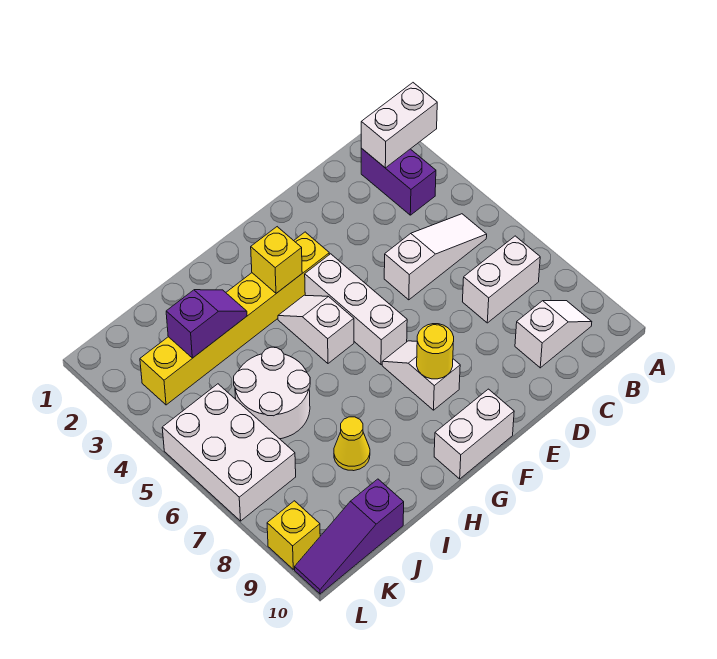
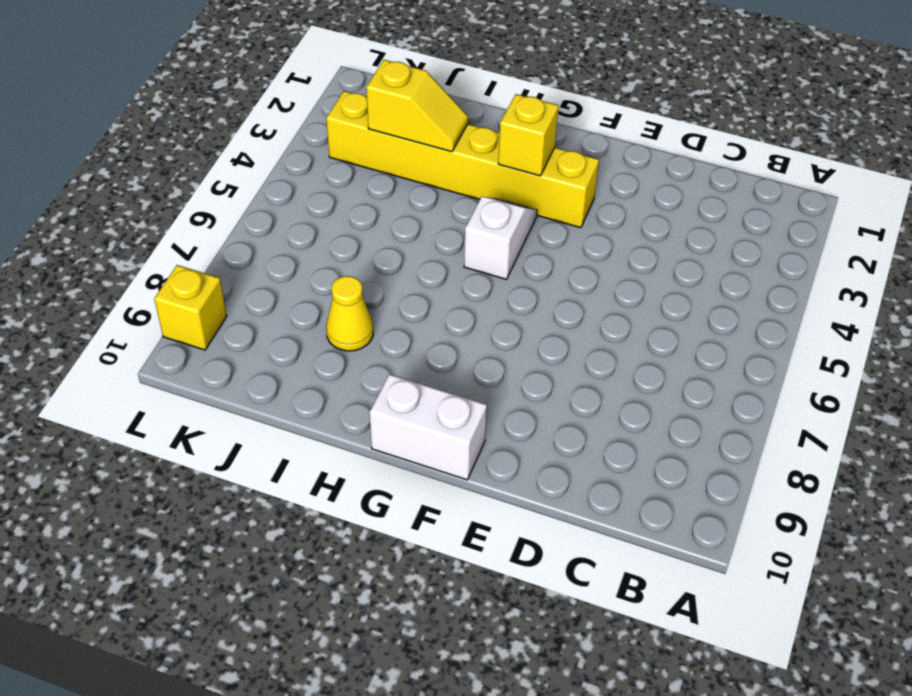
yellow slope I3:J3 level 2 top J -> purple slope I3:J3 level 2 top J
none -> purple brick B2:B3 level 1
none -> white slope B5:D5 level 1 top D
none -> white brick B7:C7 level 1

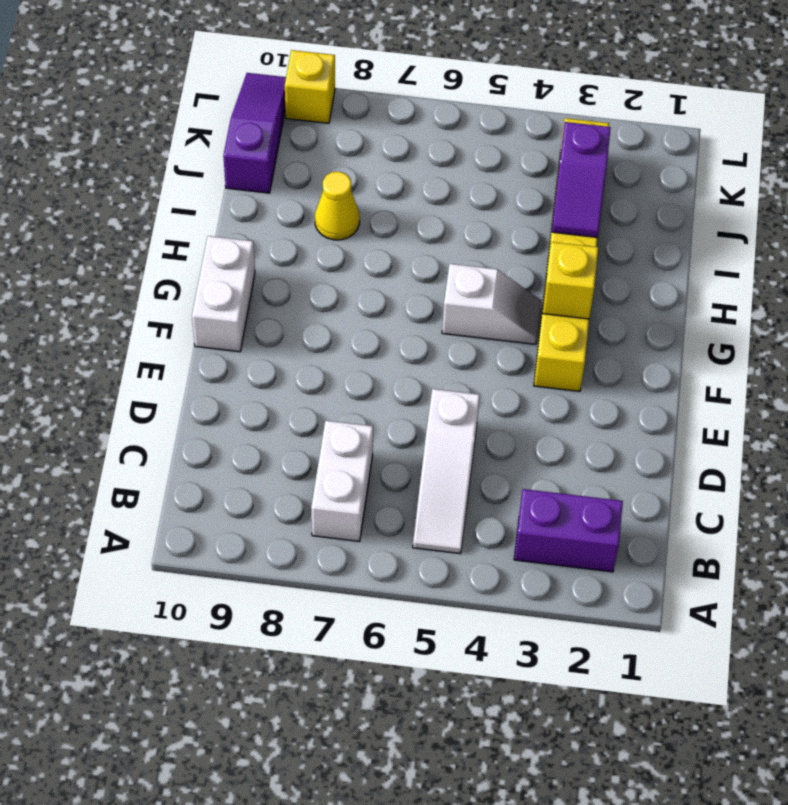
none -> white slope B9:C9 level 1 top C
none -> white brick F4:F6 level 1
none -> white slope F7:F8 level 1 top 8

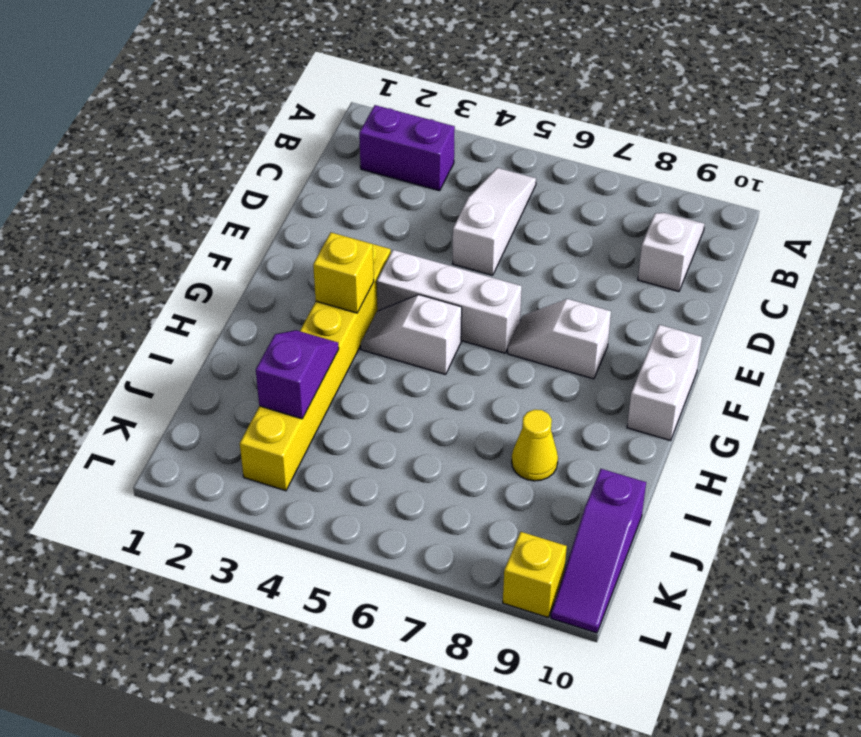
none -> white brick B7:C7 level 1
none -> white round brick I5:J6 level 1
none -> white brick K5:L7 level 1

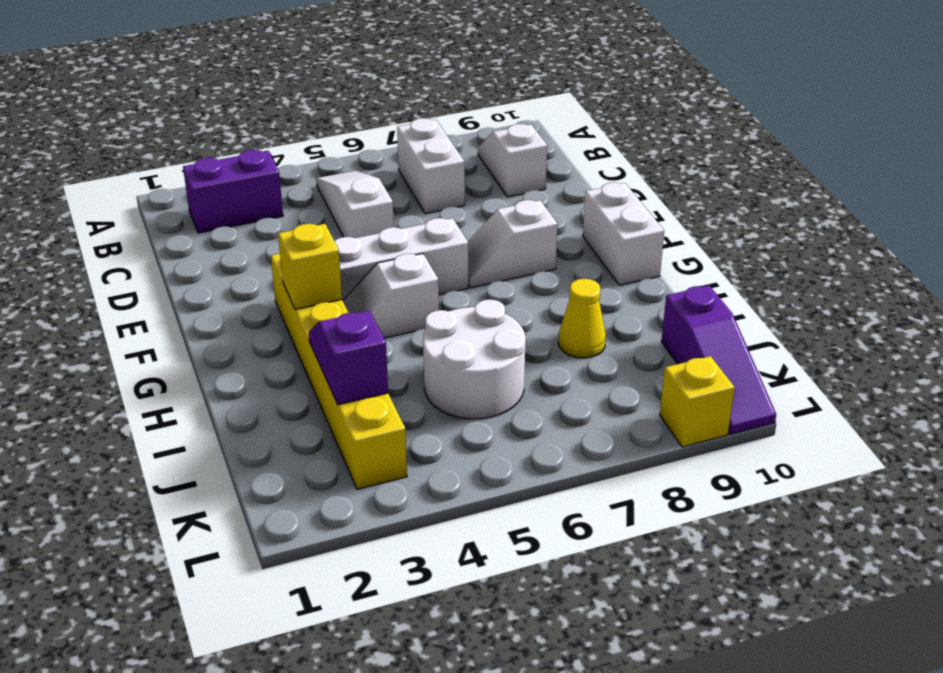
none -> white brick K5:L7 level 1
none -> white brick A2:B2 level 2
none -> yellow round brick F8 level 2

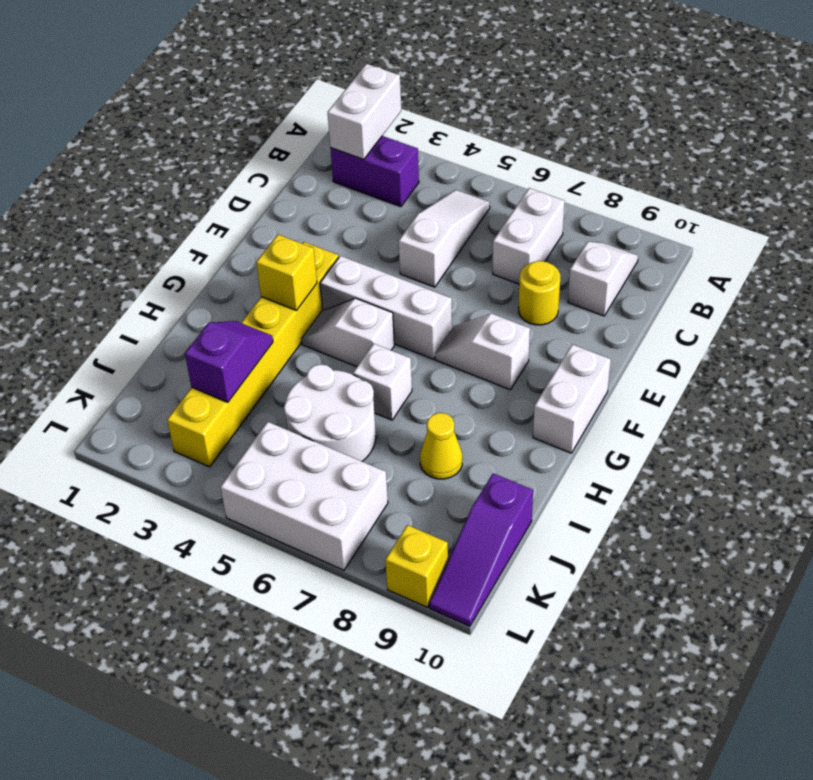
yellow round brick D8 level 1 -> yellow round brick F8 level 2
white brick H6 level 1 -> none

